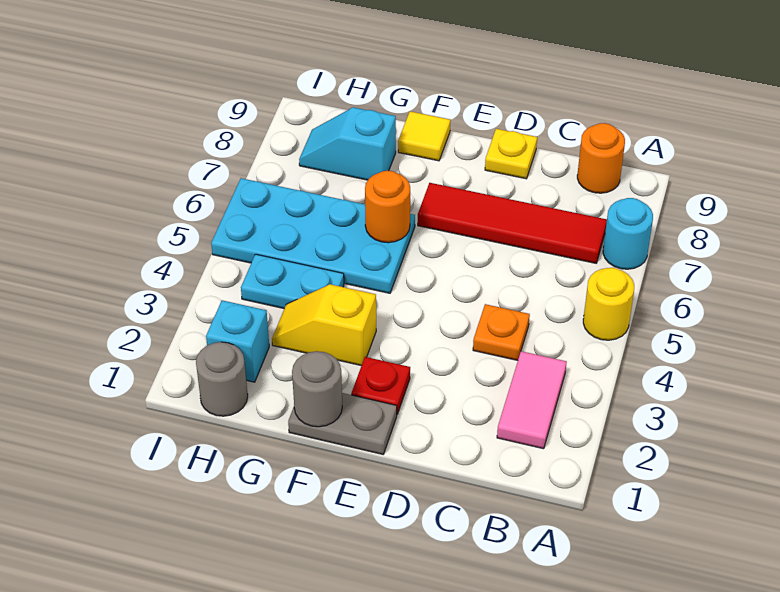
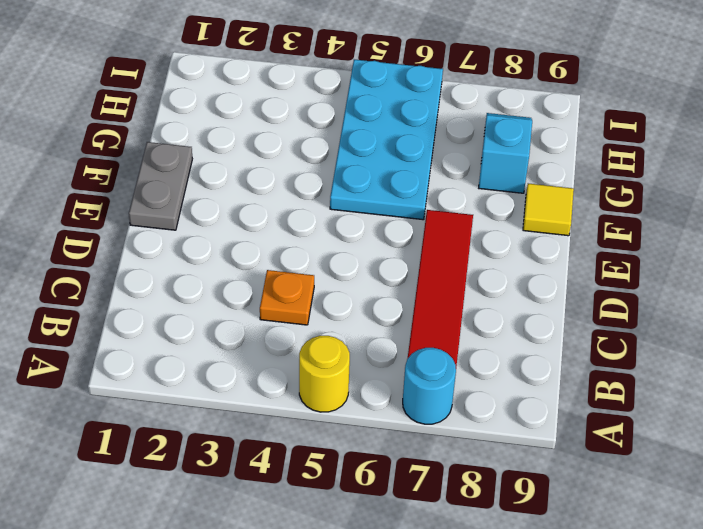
none -> pink tile B2:B3 level 1
none -> orange round brick B9 level 1
none -> yellow plate D9 level 1

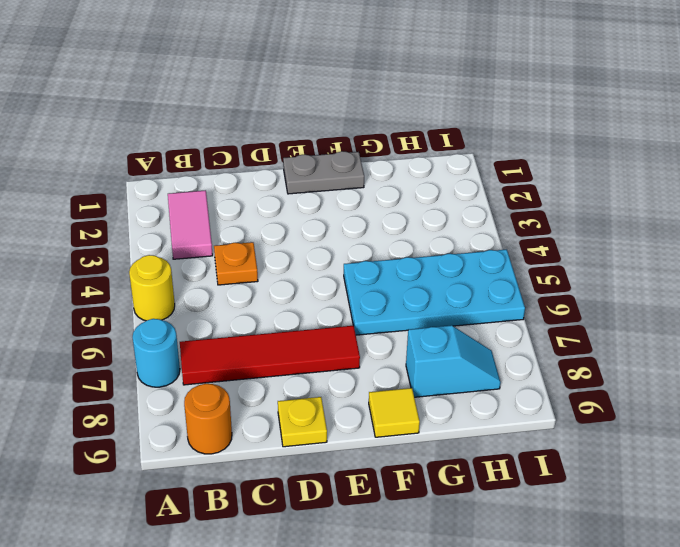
none -> red plate E2 level 1
none -> yellow slope F3:G3 level 1 top F
none -> cyan plate G4:H4 level 1

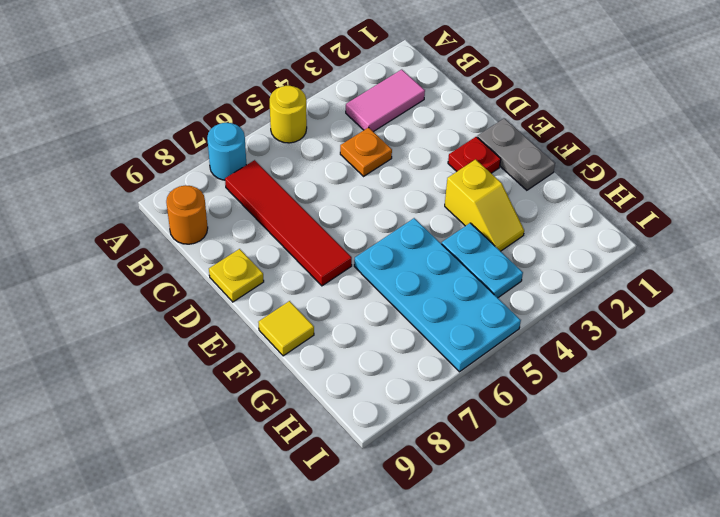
none -> cyan slope G8:H8 level 1 top G
none -> grey round brick H1 level 1
none -> cyan brick H2 level 1

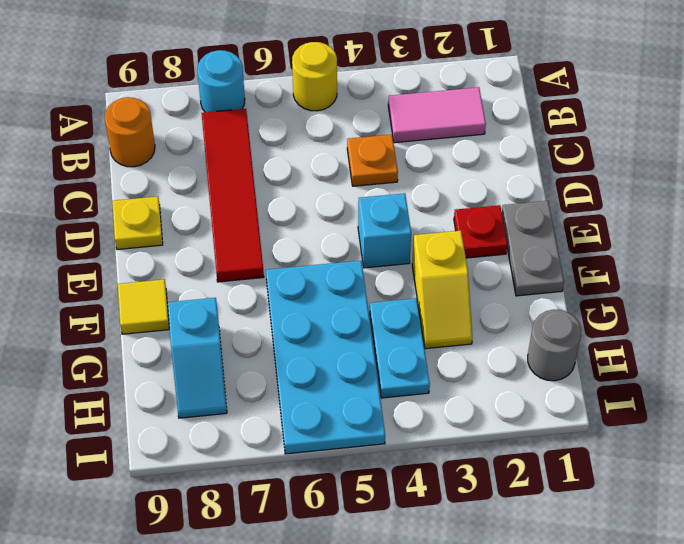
cyan brick E4 level 1 -> cyan brick H2 level 1
none -> grey round brick F1 level 2
none -> orange round brick F6 level 2

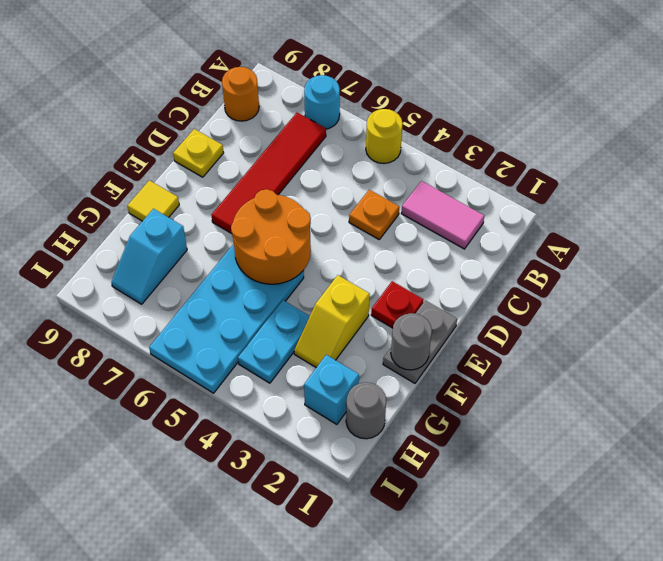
orange round brick E5:F6 level 2 -> orange round brick F6 level 2

